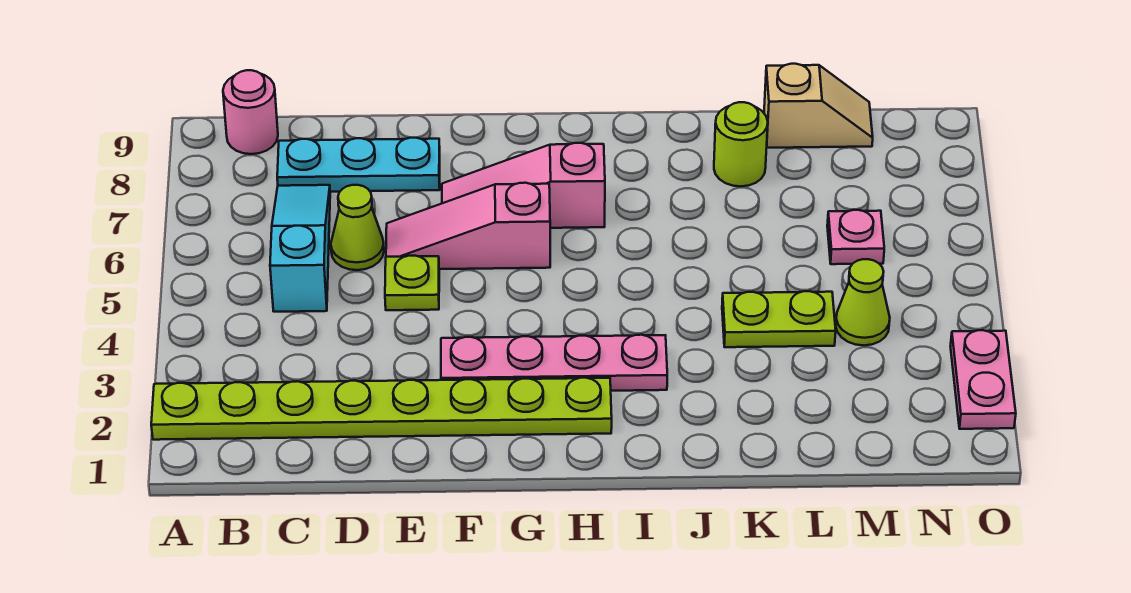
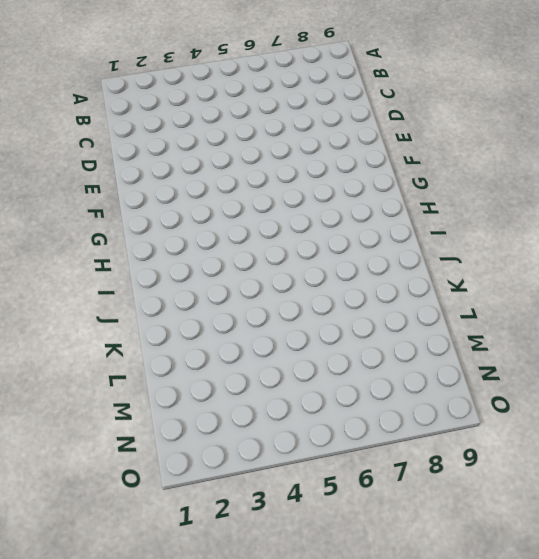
none -> lime plate A2:H2 level 1
none -> pink round brick B9 level 1
none -> cyan slope C5:C7 level 1 top 5

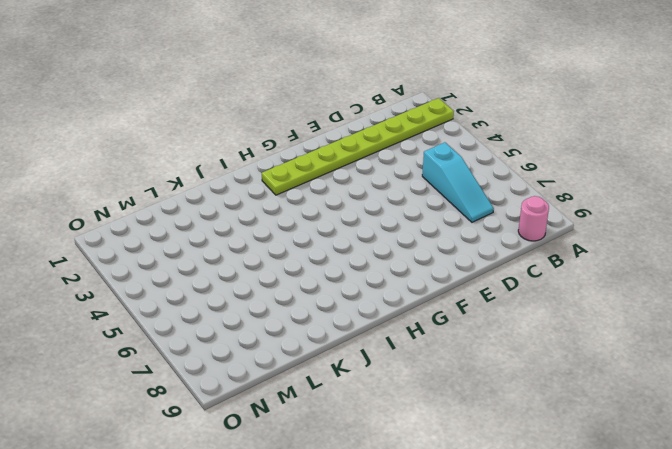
none -> cyan plate C8:E8 level 1
none -> lime cone D6 level 1
none -> lime plate E5 level 1

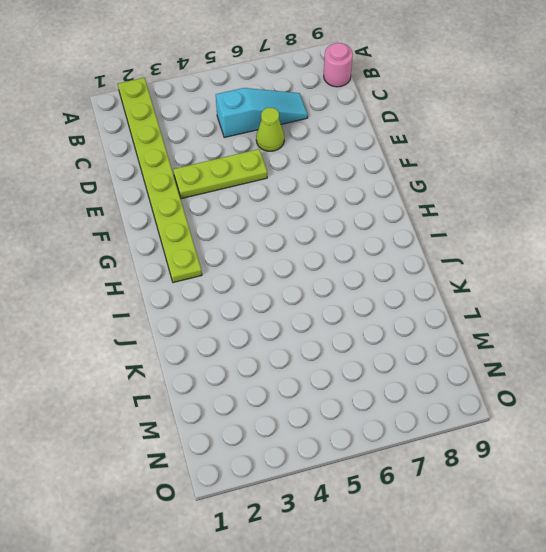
lime plate E3:E5 level 1 -> lime plate E5 level 1
none -> cyan plate C8:E8 level 1
none -> pink slope E6:G6 level 1 top G
none -> pink plate F3:I3 level 1

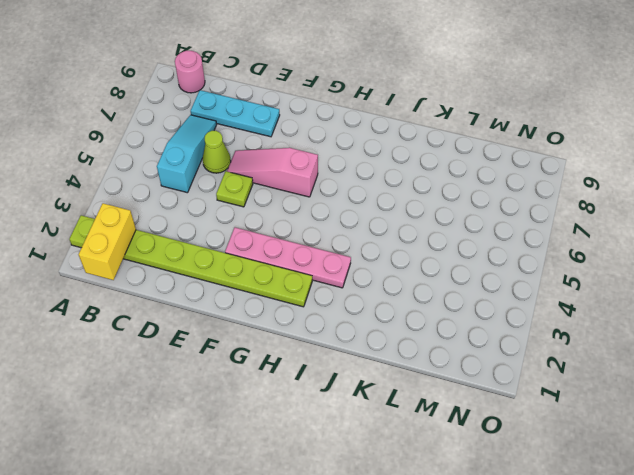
yellow brick B1:B2 level 2 -> none
none -> pink slope F7:H7 level 1 top H
none -> lime plate K4:L4 level 1
none -> lime round brick K8 level 1

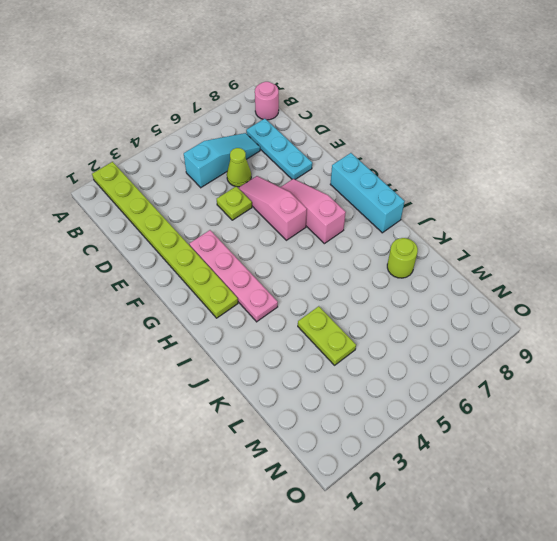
cyan brick G9:I9 level 1 -> none
none -> tan slope L9:M9 level 1 top L
none -> lime cone M4 level 1
none -> pink plate M6 level 1

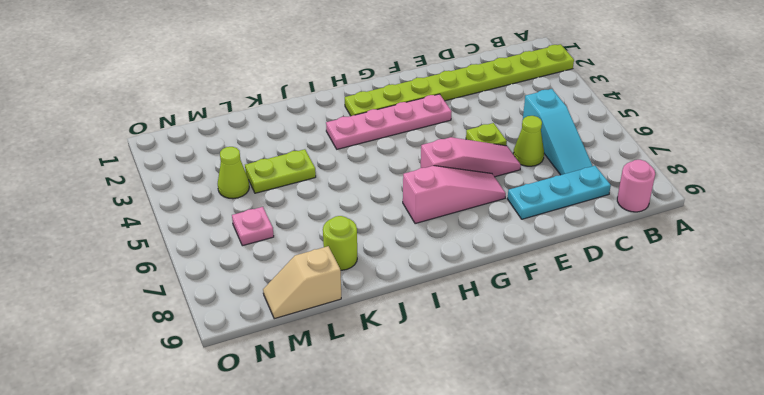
none -> pink plate O2:O3 level 1

